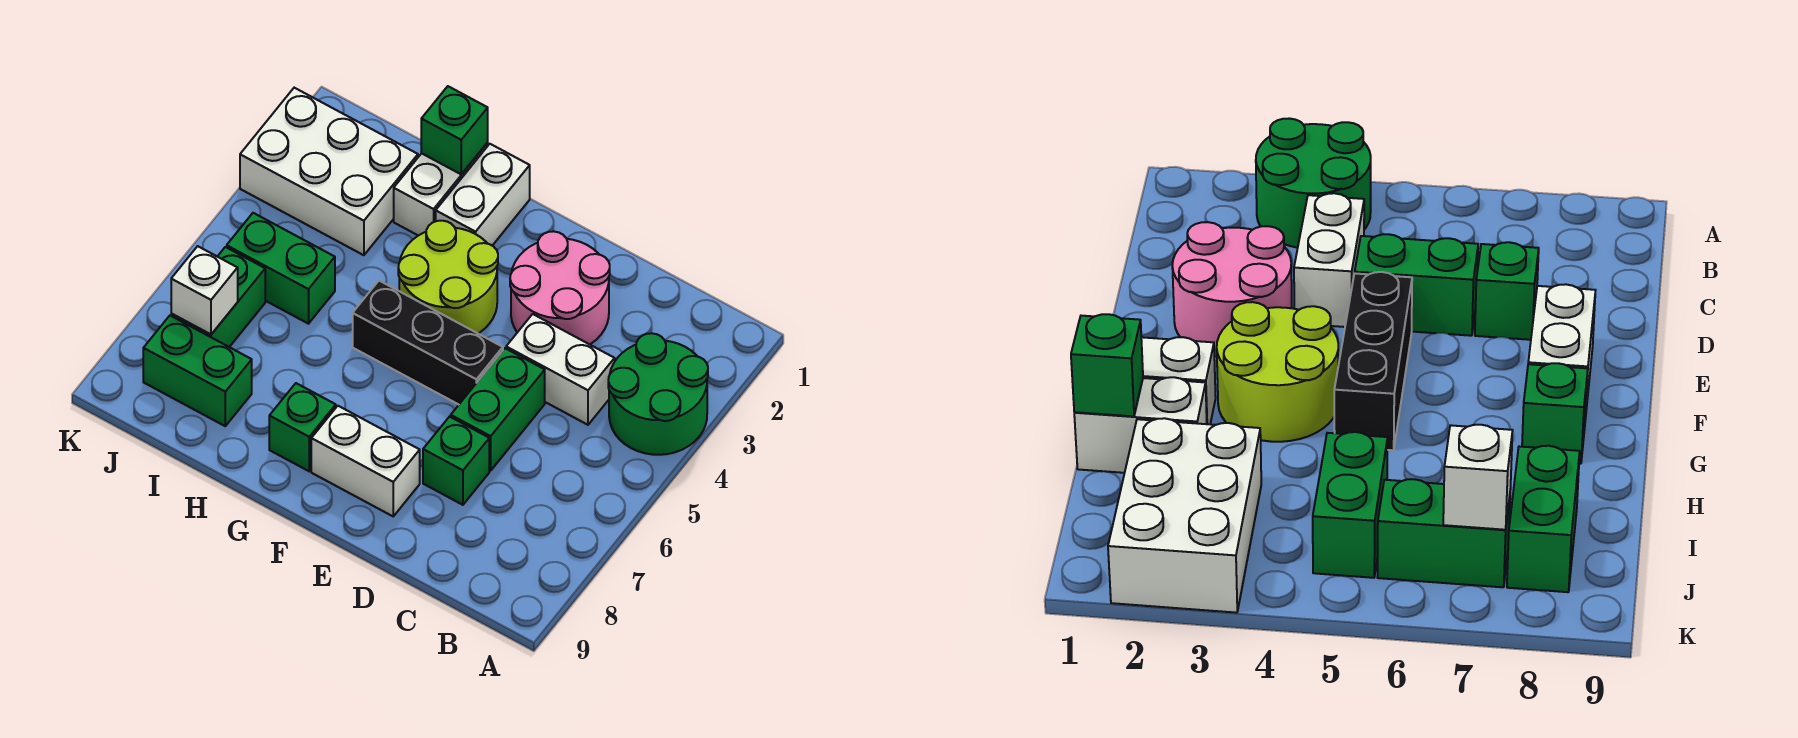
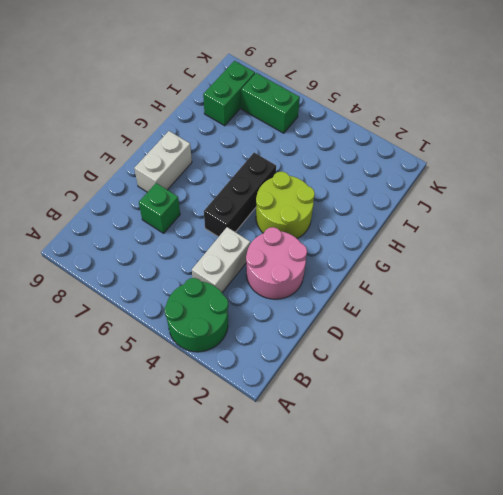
none -> green brick D5:D6 level 1
none -> white brick G1:G2 level 1
none -> green brick G8 level 1

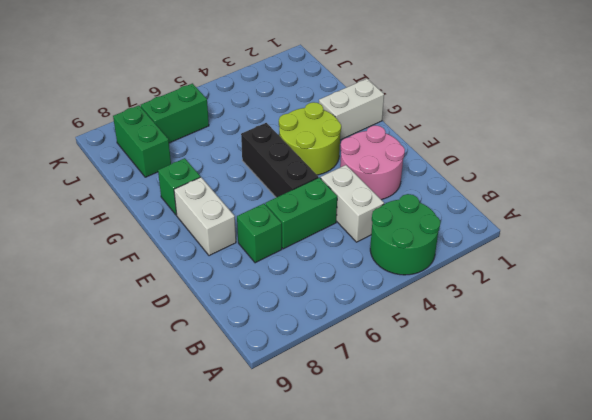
none -> white brick H1:H2 level 1
none -> white brick I2:K3 level 1
none -> green brick I5:J5 level 1

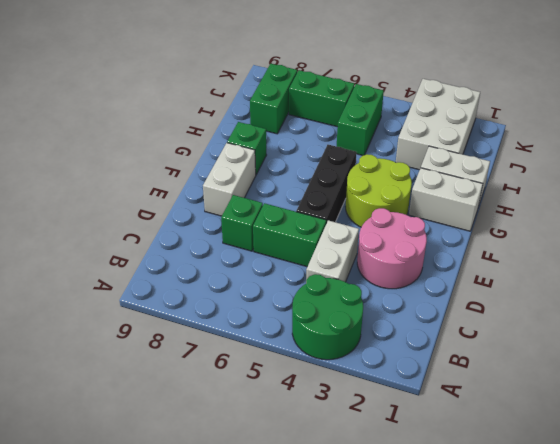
none -> green brick H1 level 2
none -> white brick J7 level 2

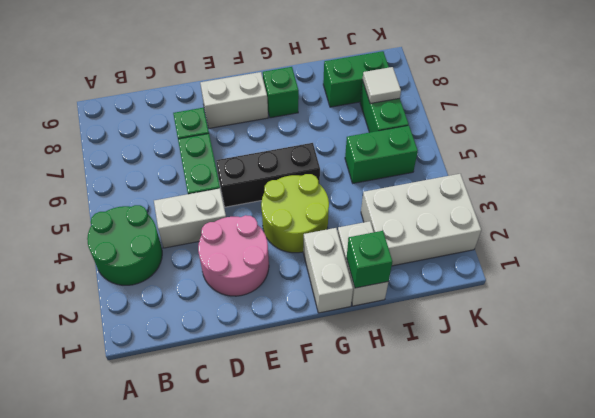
white tile J7 level 2 -> white brick J7 level 2

